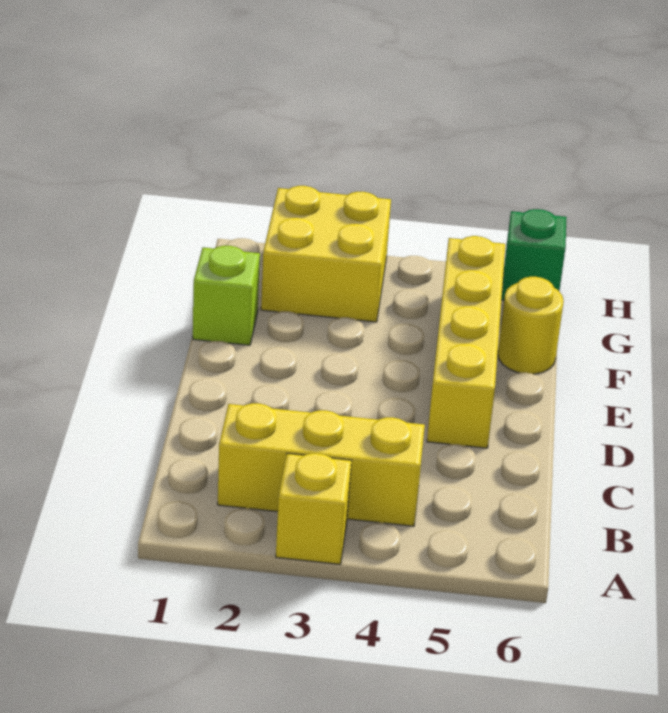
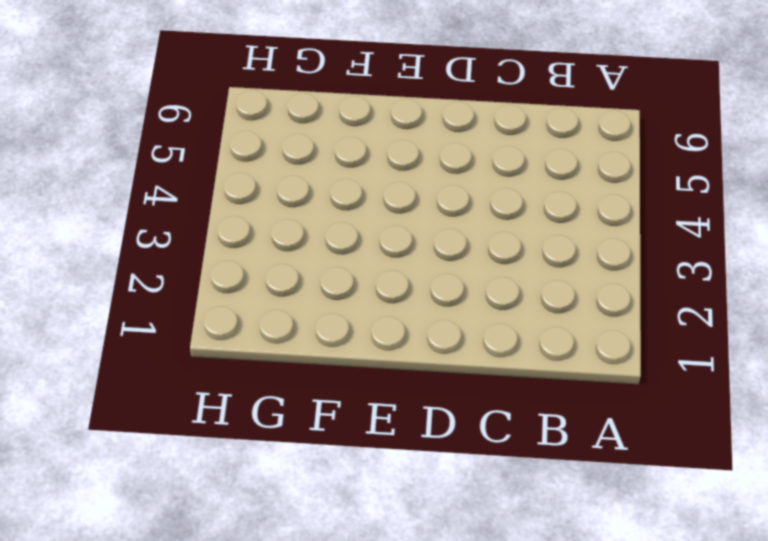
none -> yellow brick A3 level 1
none -> yellow brick B2:B4 level 1

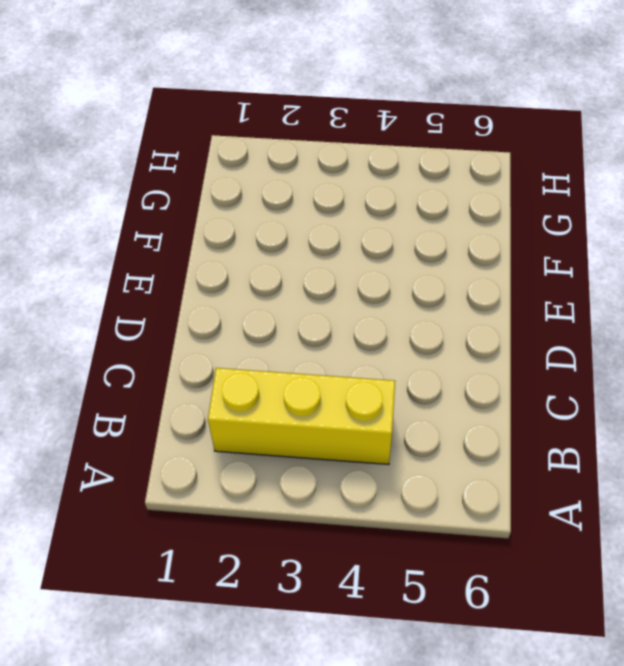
none -> yellow brick A3 level 1
none -> yellow brick D5:G5 level 1

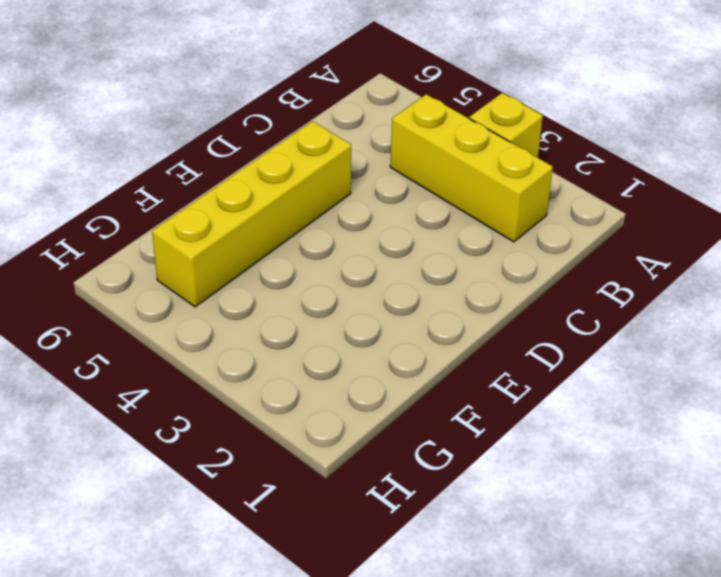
none -> lime brick F1 level 1
none -> yellow round brick F6 level 1

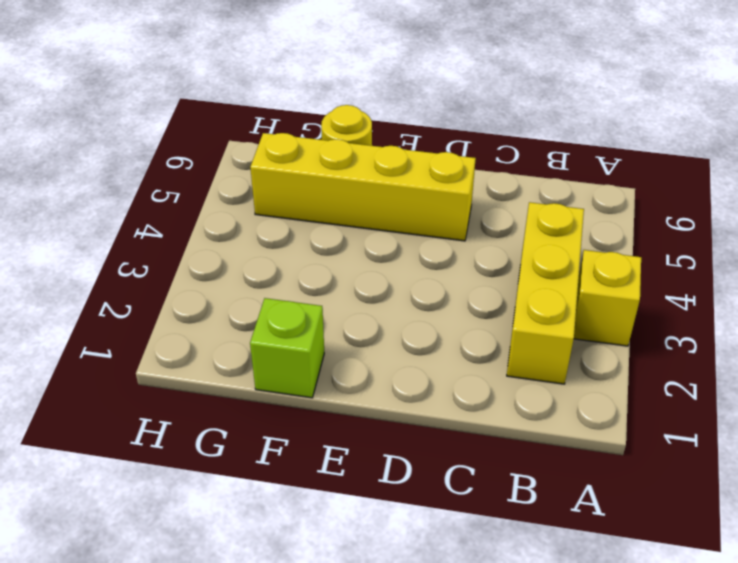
none -> yellow brick G2:H3 level 1
none -> green brick H6 level 1

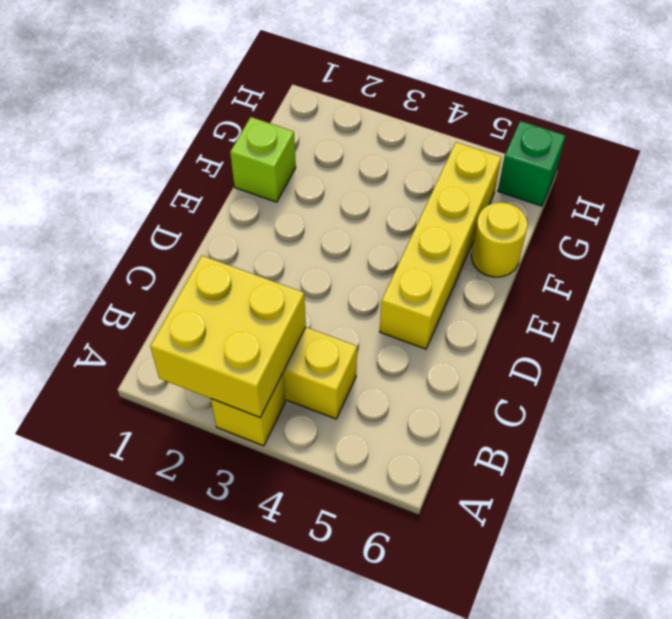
yellow brick A2:B3 level 2 -> yellow brick G2:H3 level 1

